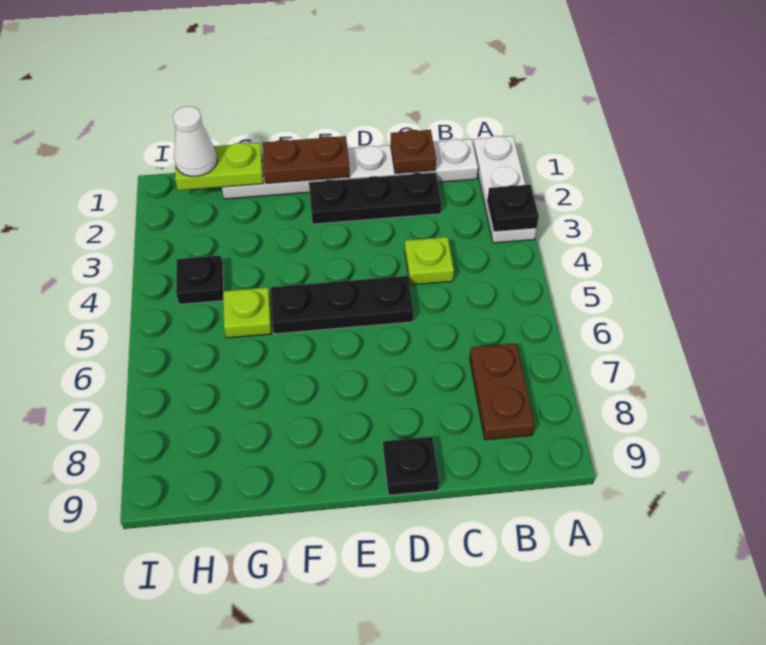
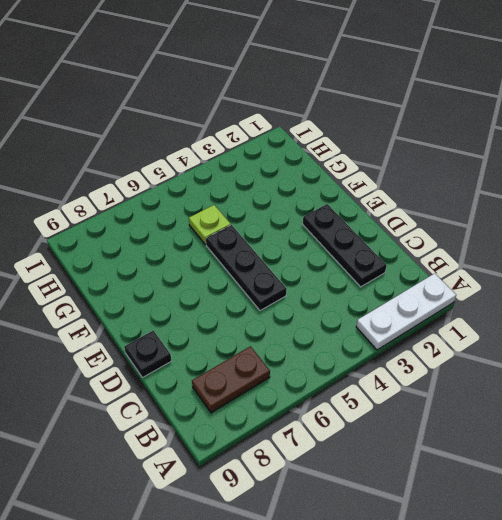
none -> white plate B1:G1 level 1
none -> lime plate C4 level 1
none -> black plate H4 level 1

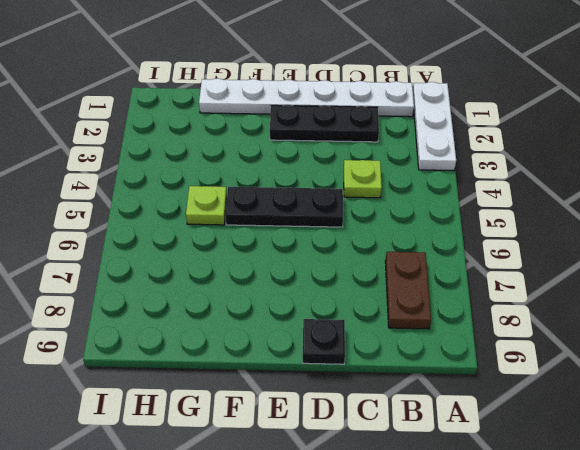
none -> black plate H4 level 1
none -> black plate A3 level 2
none -> brown plate C1 level 2

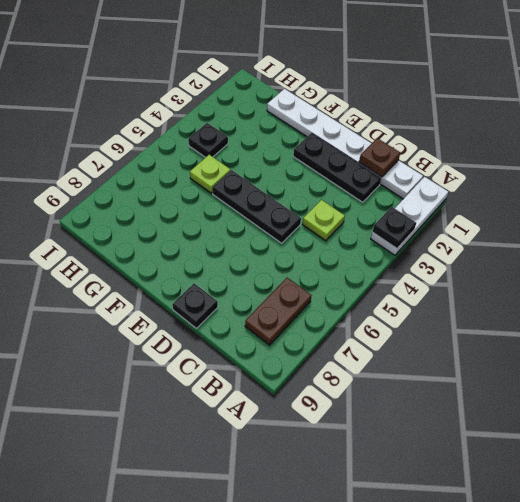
none -> brown plate E1:F1 level 2
none -> lime plate G1:H1 level 2
none -> white cone H1 level 3

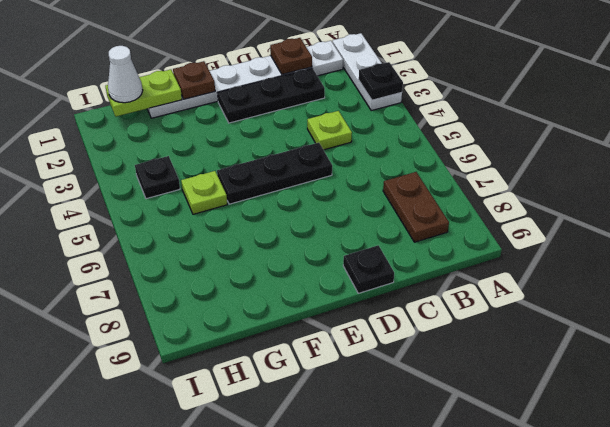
brown plate F1 level 2 -> brown plate E1:F1 level 2

